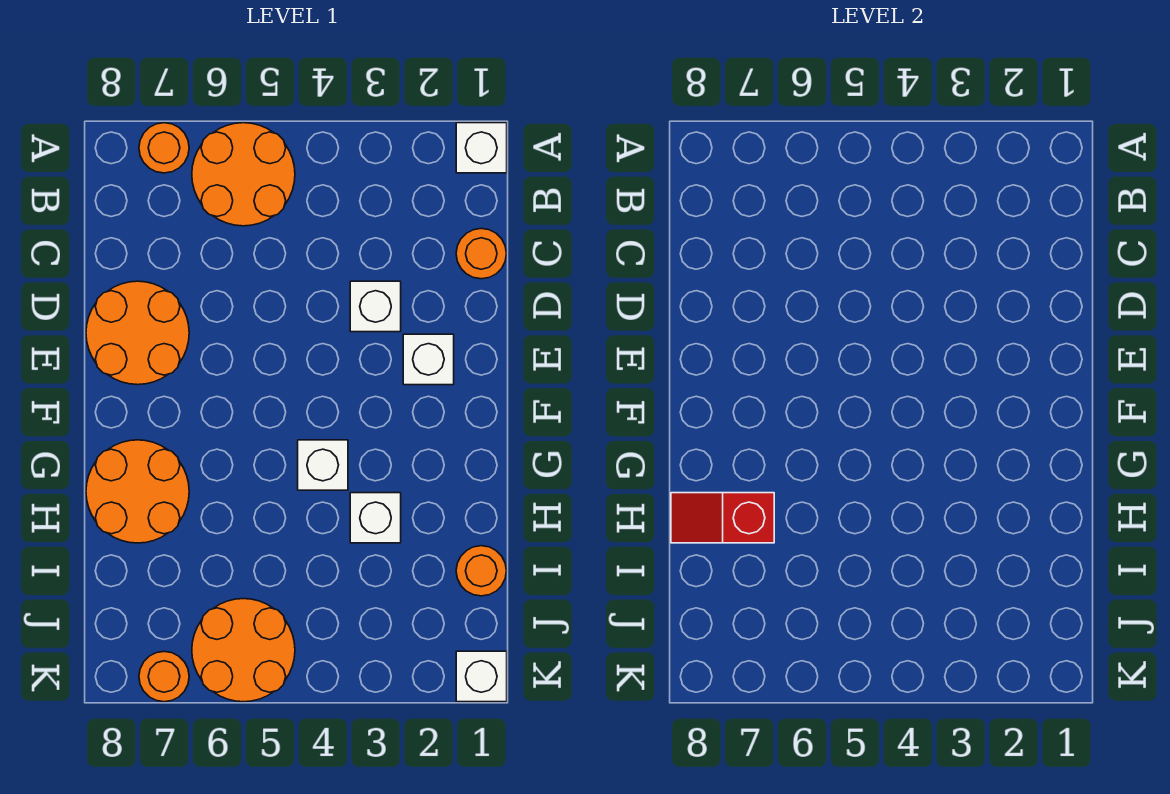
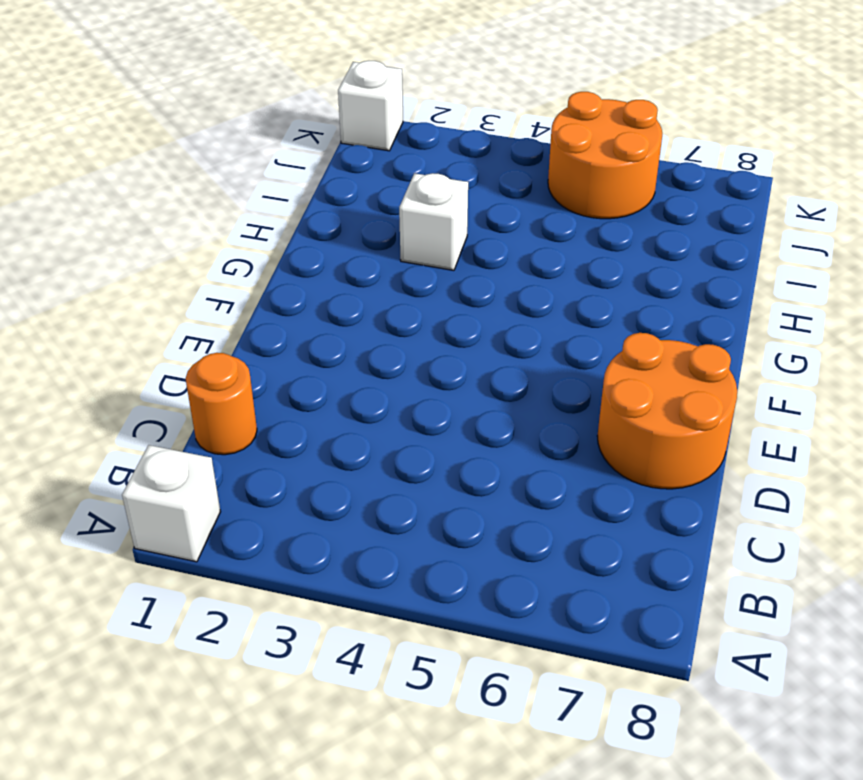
none -> orange round brick A5:B6 level 1
none -> orange round brick A7 level 1
none -> white brick D3 level 1

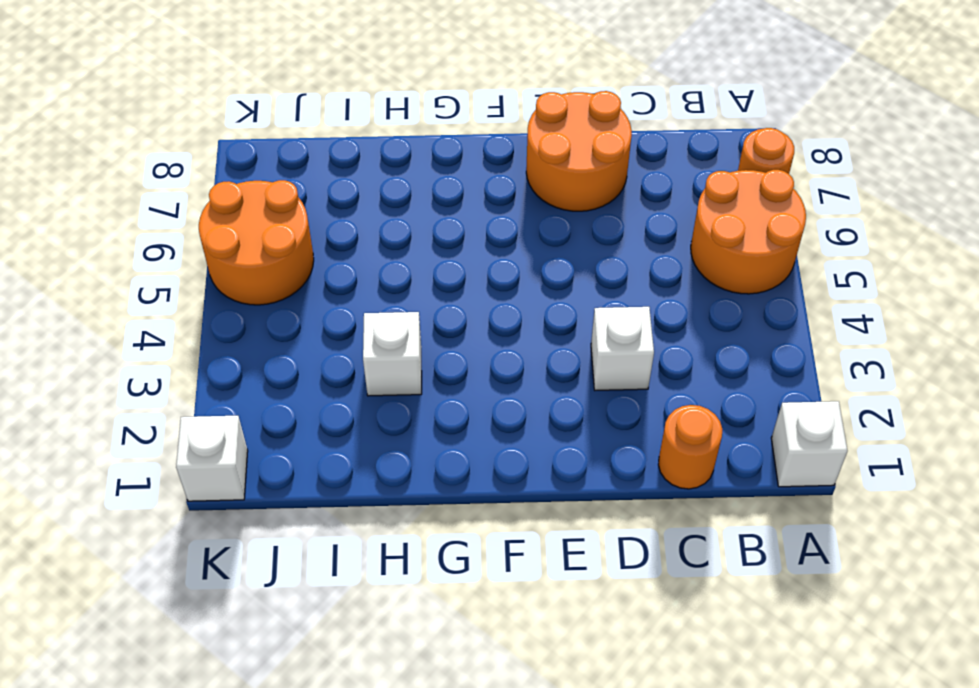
none -> white brick E2 level 1
none -> white brick G4 level 1
none -> orange round brick G7:H8 level 1

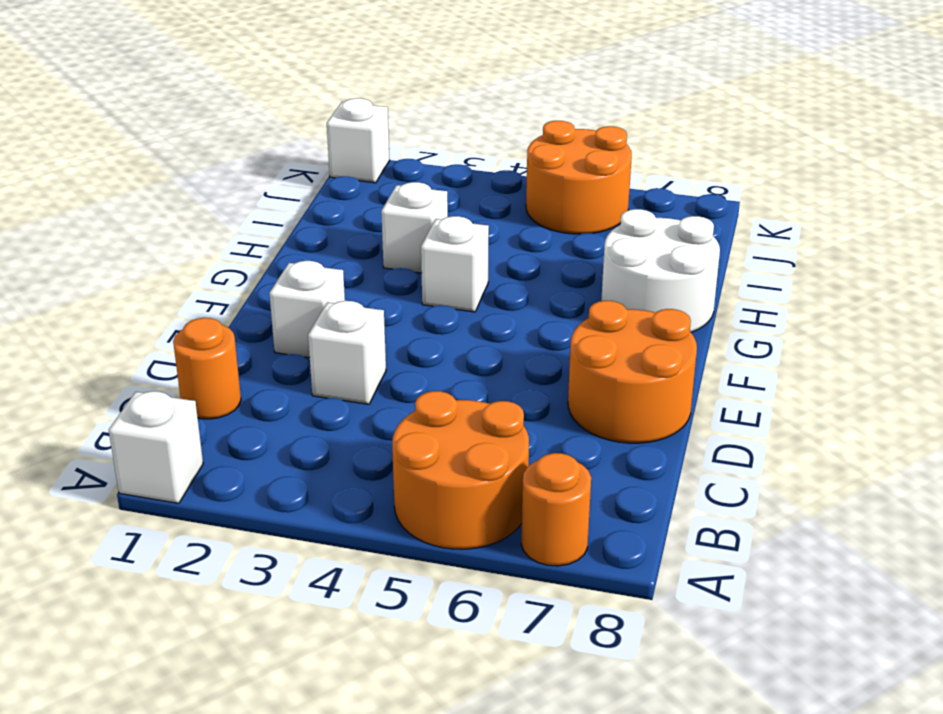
white round brick G7:H8 level 1 -> orange round brick G7:H8 level 1
none -> orange round brick I1 level 1
none -> orange round brick K7 level 1
none -> red slope H7:H8 level 2 top 7

